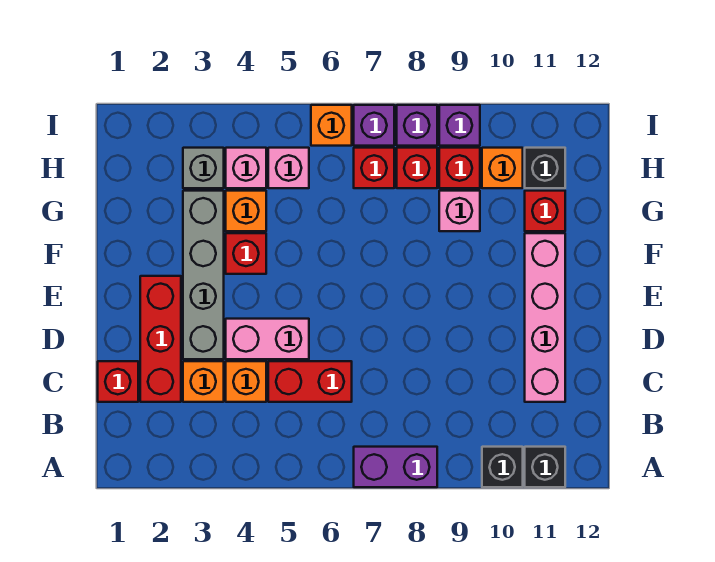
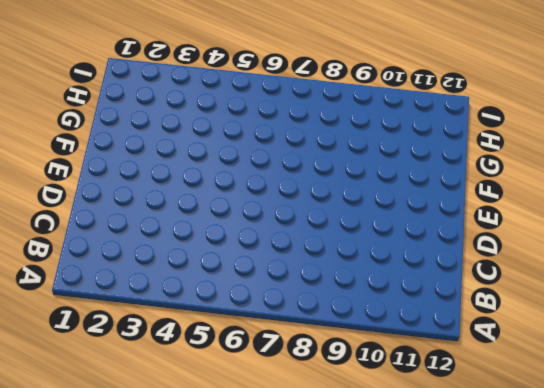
none -> purple brick A7:A8 level 1
none -> black brick A10 level 1
none -> black brick A11 level 1

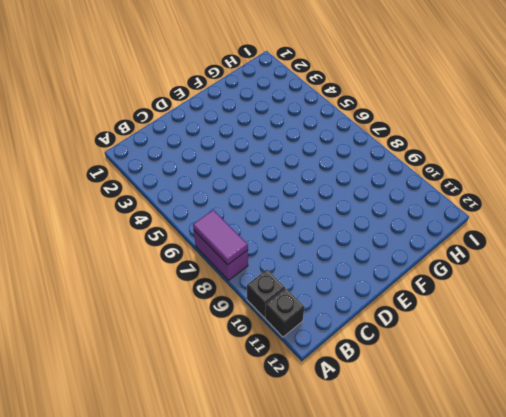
purple tile A7:A8 level 2 -> none
none -> red brick C1 level 1
none -> red brick C2:E2 level 1
none -> orange brick C3 level 1

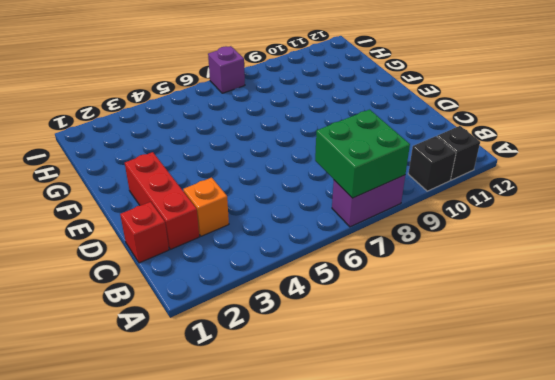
green brick A7:B8 level 2 -> none
none -> orange brick C4 level 1
none -> red brick C5:C6 level 1
none -> pink brick C11:F11 level 1

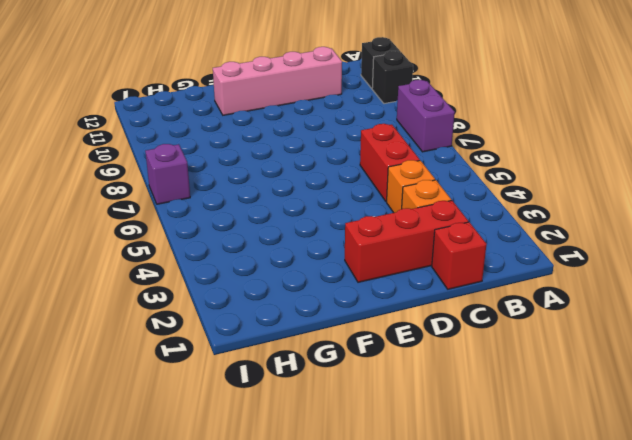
none -> grey brick D3:G3 level 1
none -> pink brick D4:D5 level 1
none -> red brick F4 level 1

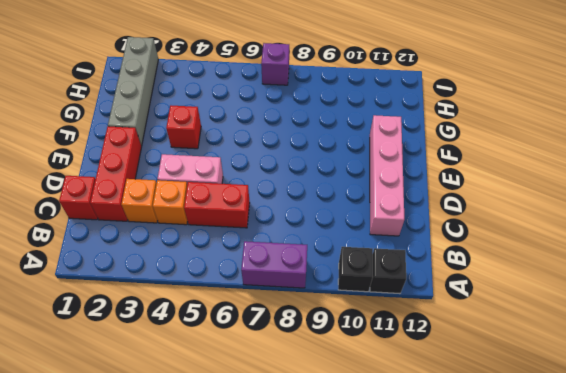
grey brick F2:I2 level 1 -> grey brick D3:G3 level 1
none -> orange brick G4 level 1
none -> pink brick G9 level 1
none -> red brick G11 level 1

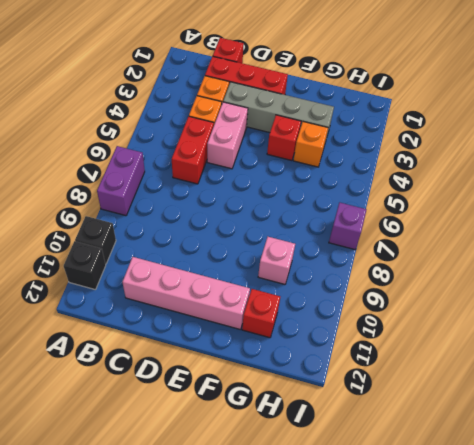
none -> grey brick H3 level 1
none -> pink brick H4 level 1
none -> pink brick H5 level 1

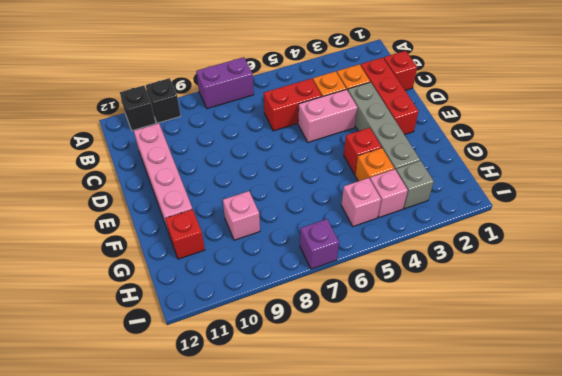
none -> red brick H7 level 1
none -> red brick H8 level 1
none -> red brick H9 level 1

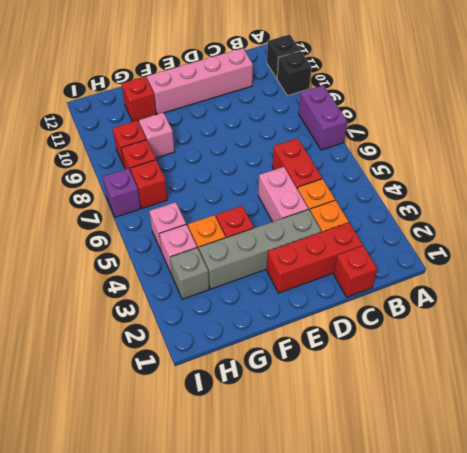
none -> orange brick H10 level 1
none -> black brick H11 level 1
none -> orange brick I6 level 1

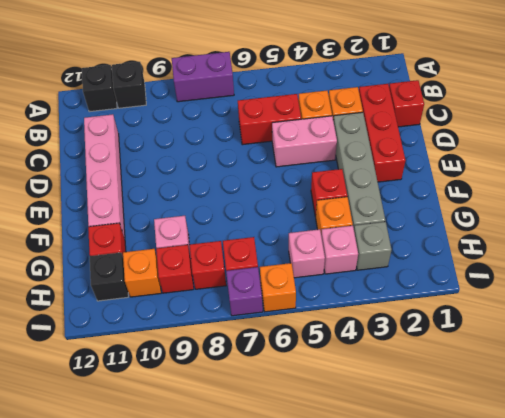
none -> purple brick I8 level 1
none -> purple brick I9 level 1

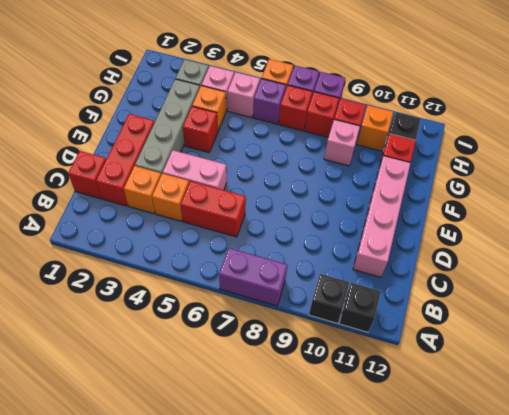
purple brick H6 level 1 -> purple brick I9 level 1

